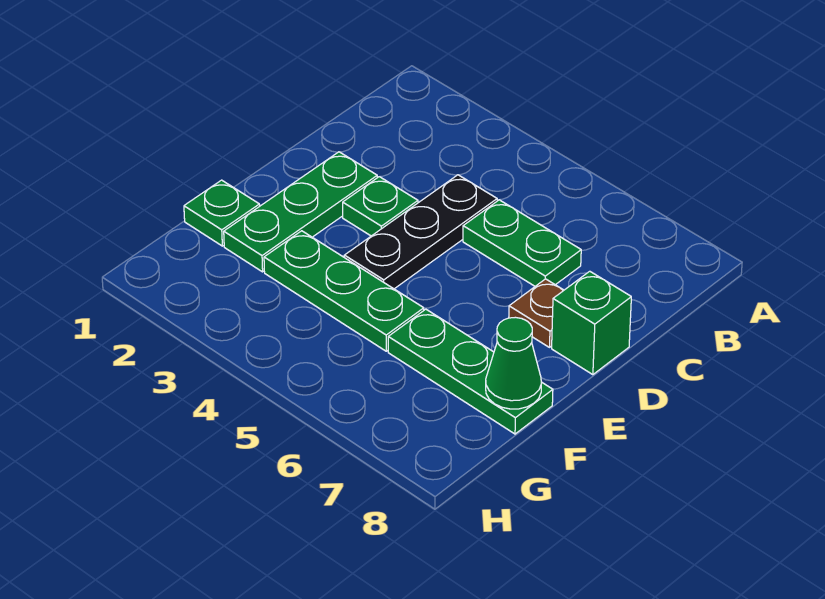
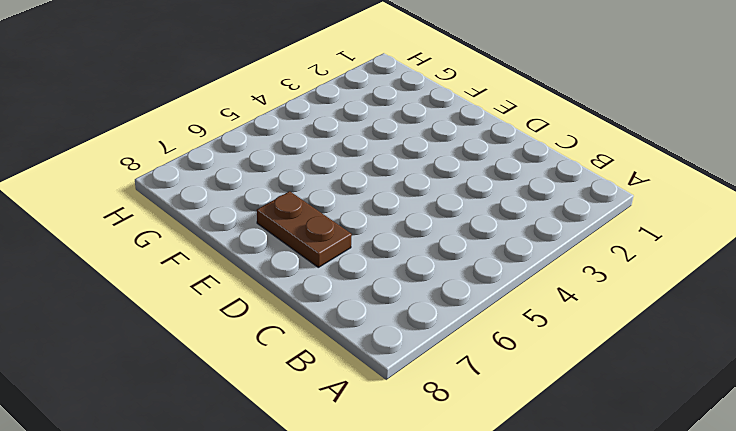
brown plate D7:E7 level 1 -> brown plate D7 level 1
none -> black plate C4:E4 level 1
none -> green plate C5:C6 level 1

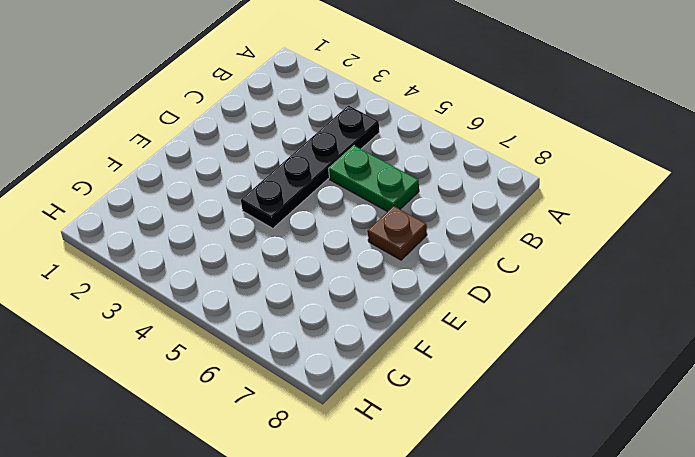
black plate B4:E4 level 1 -> black plate C4:E4 level 1
none -> green plate D2:F2 level 1
none -> green plate D3 level 1

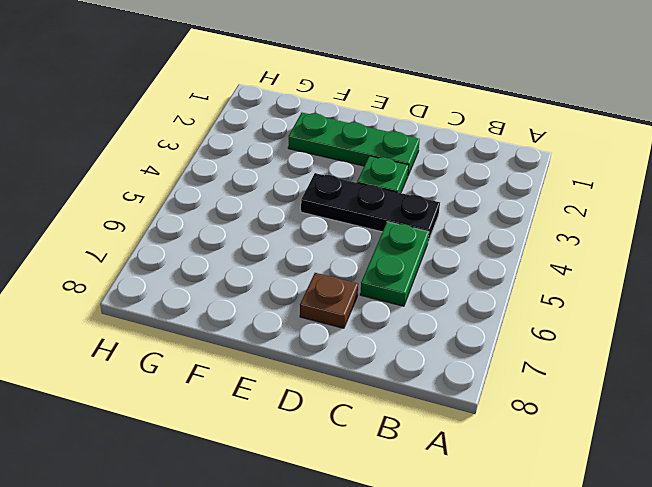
none -> green brick D8 level 1
none -> green plate F1 level 1

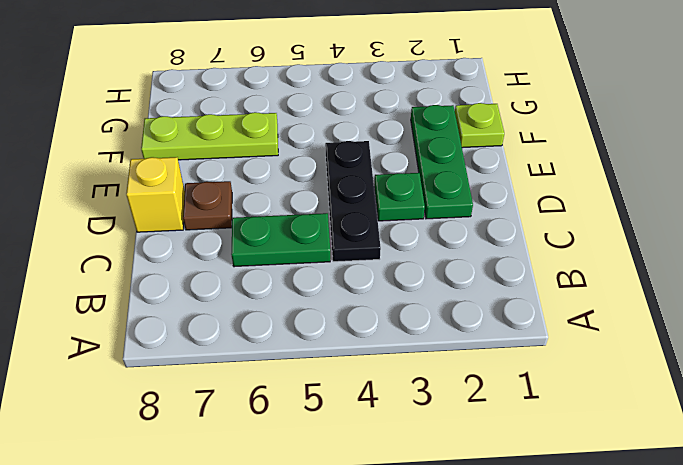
yellow brick D8 level 1 -> green brick D8 level 1
lime plate F1 level 1 -> green plate F1 level 1
lime plate F6:F8 level 1 -> green plate F6:F8 level 1
none -> green plate F3:F5 level 1
none -> green cone F8 level 2

